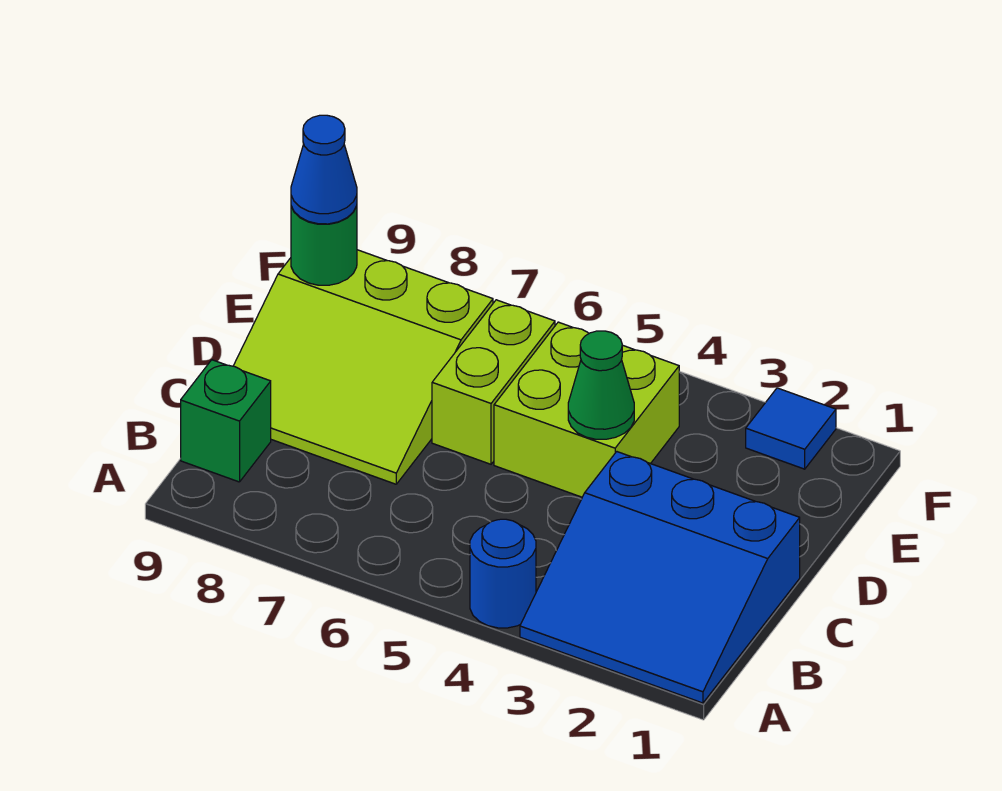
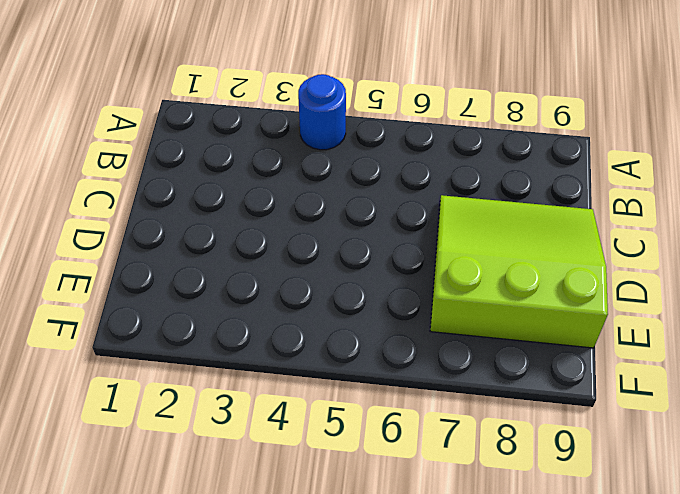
none -> blue slope A1:C3 level 1 top C
none -> green brick B9 level 1

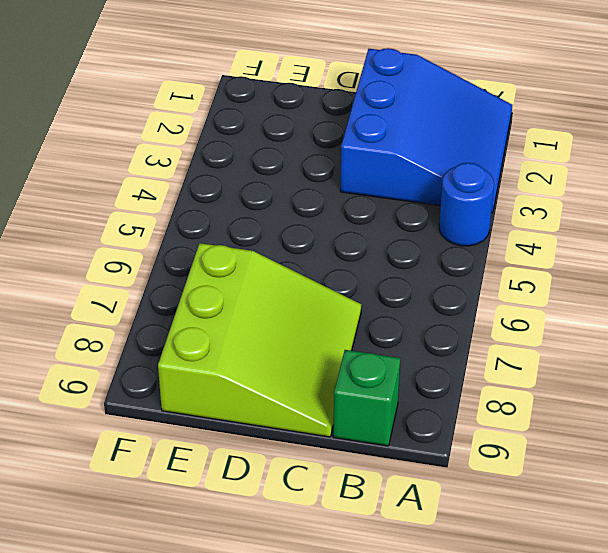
none -> lime brick D4:E5 level 1
none -> lime brick D6:E6 level 1

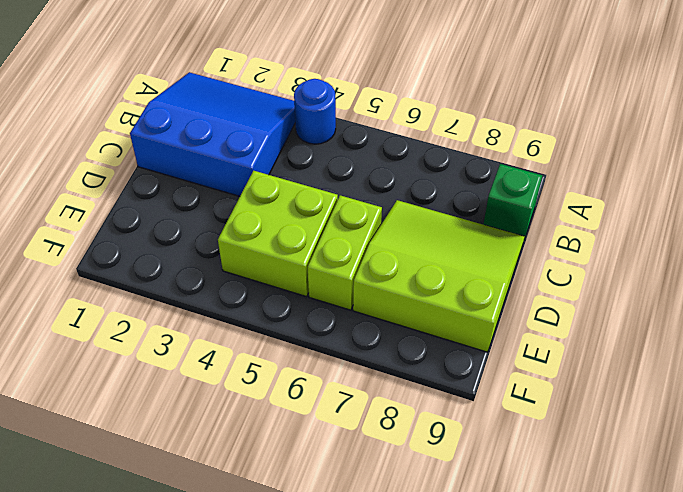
none -> blue tile F2 level 1
none -> green cone D4 level 2

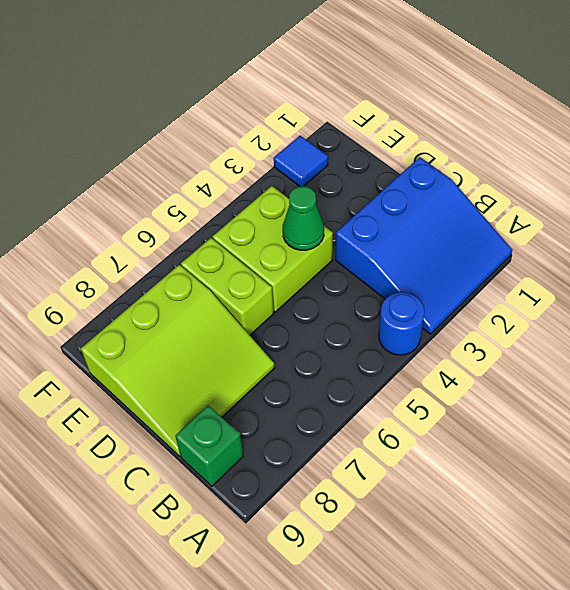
none -> green round brick E9 level 2
none -> blue cone E9 level 3

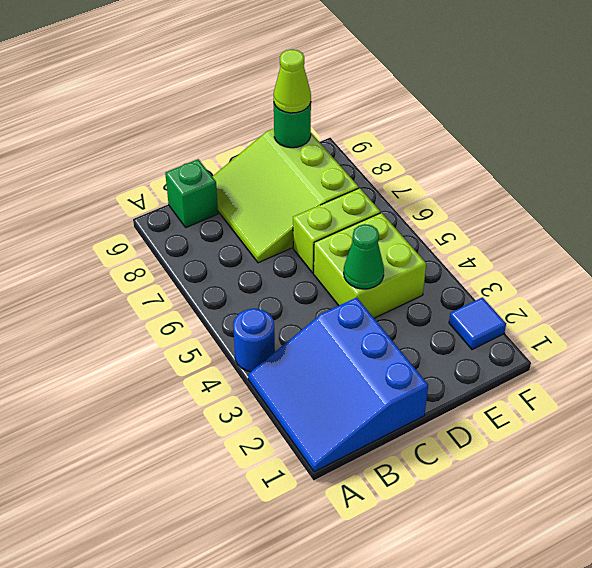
lime cone E9 level 3 -> blue cone E9 level 3

